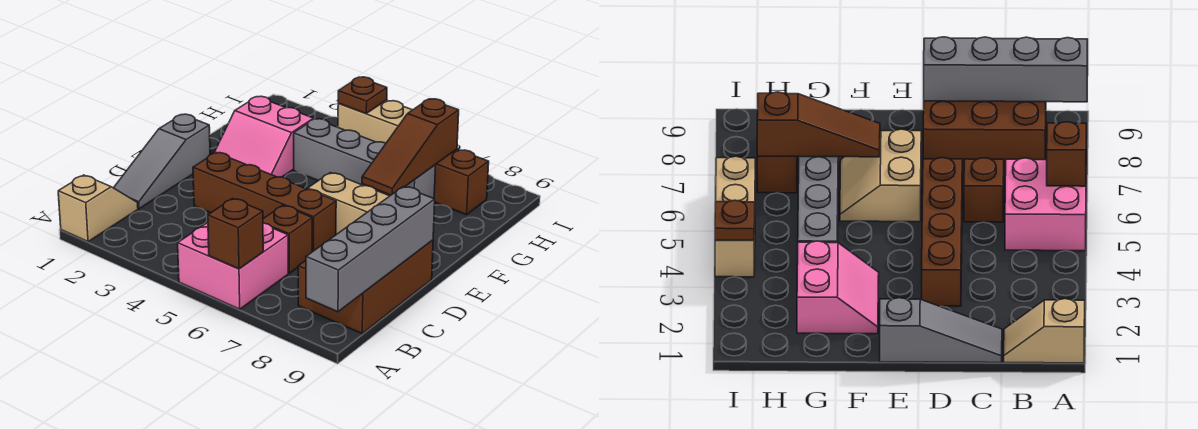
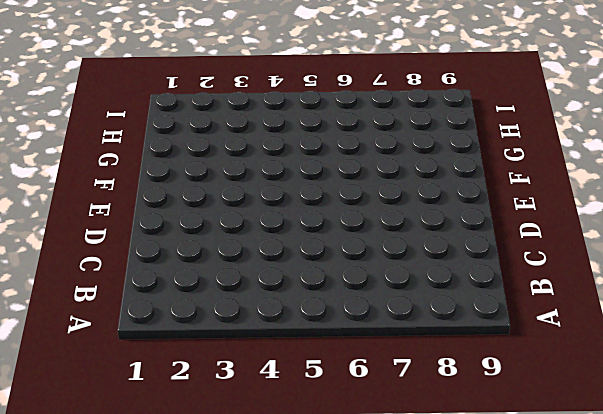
none -> tan slope A1:B1 level 1 top A
none -> pink brick A5:B6 level 1
none -> brown brick B8:D9 level 1

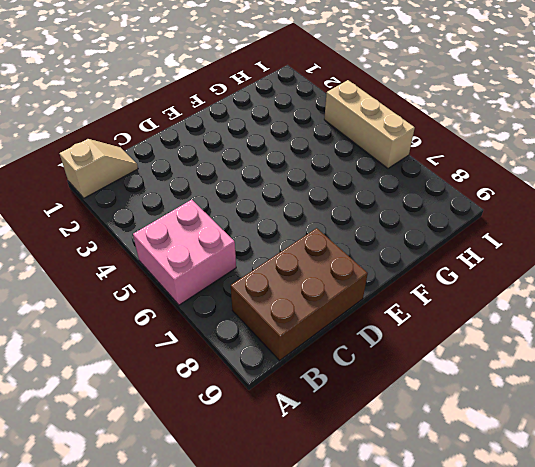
none -> grey slope C1:E1 level 1 top E
none -> brown brick C6 level 1
none -> brown brick D3:D6 level 1

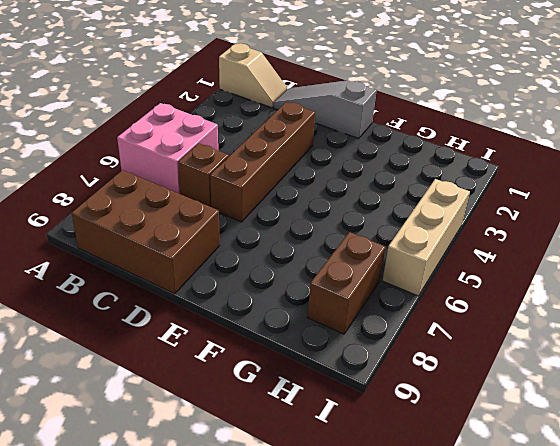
none -> tan slope E6:F7 level 1 top E
none -> pink slope F2:G3 level 1 top G
none -> grey brick G4:G7 level 1

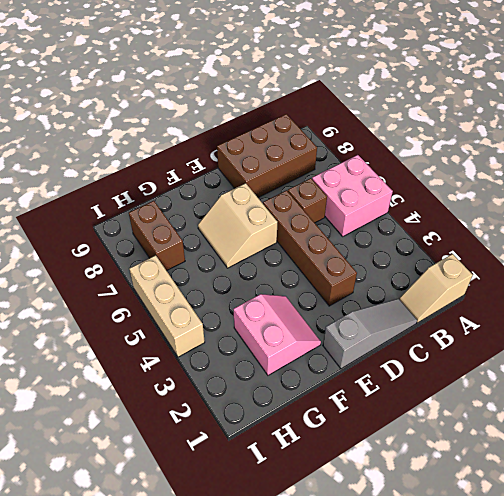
none -> grey brick G4:G7 level 1
none -> brown brick A6 level 2
none -> grey brick A9:D9 level 2

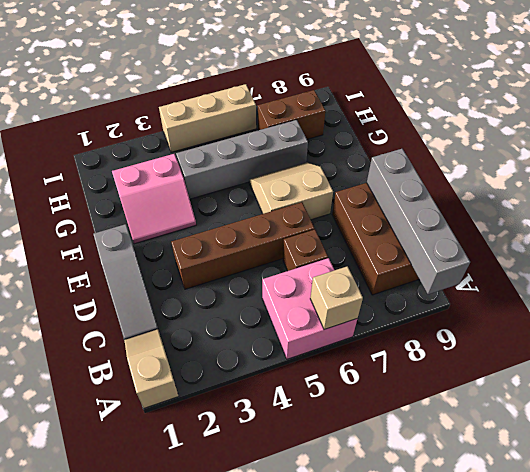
tan brick A6 level 2 -> brown brick A6 level 2
none -> brown slope F7:H7 level 2 top H
none -> brown plate I4 level 2

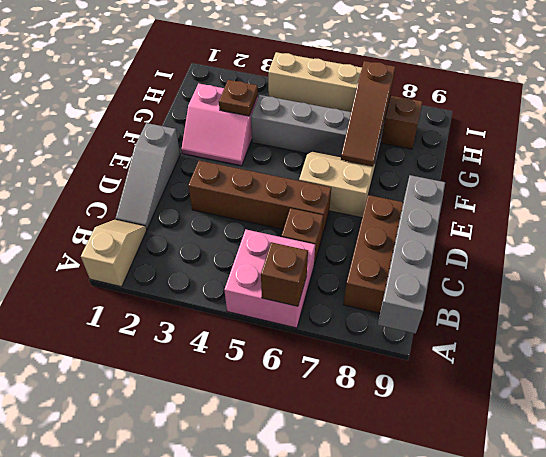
brown plate G3 level 2 -> brown plate I4 level 2

